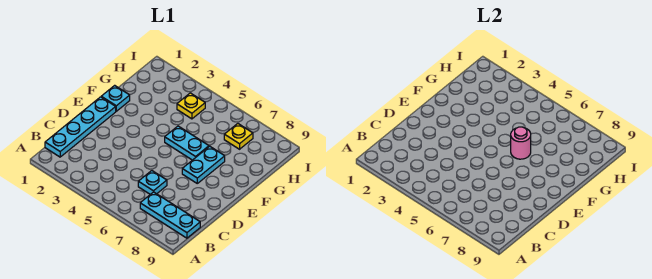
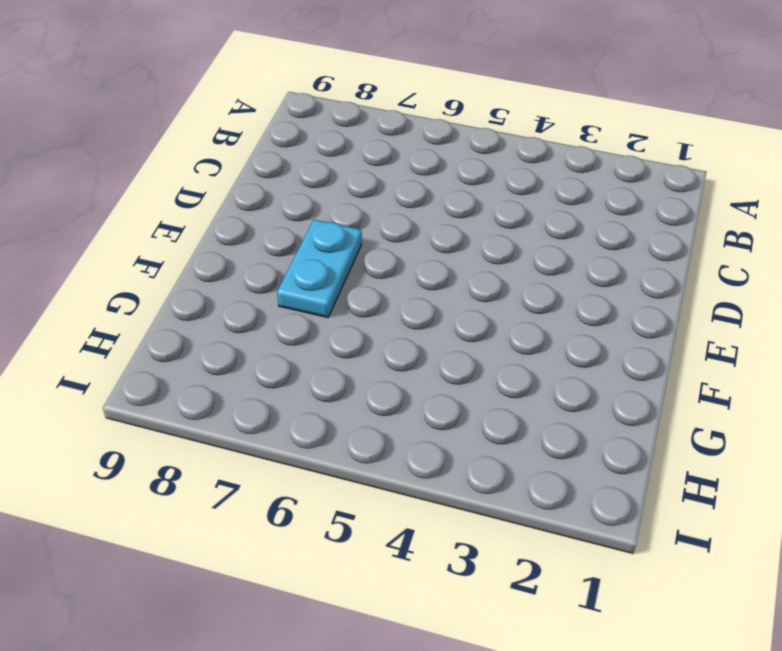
none -> cyan plate B1:E1 level 1
none -> cyan plate B7:B9 level 1

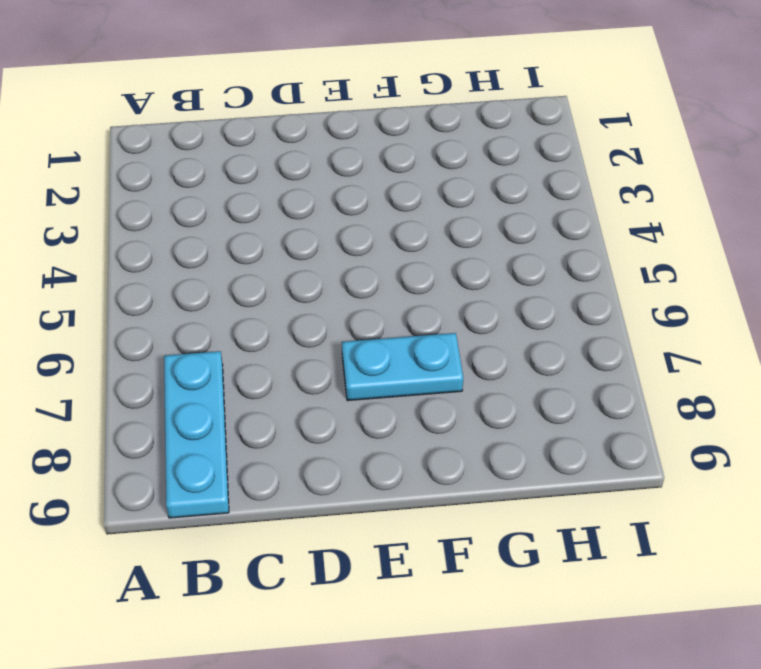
none -> cyan plate B1:E1 level 1
none -> cyan plate C6 level 1

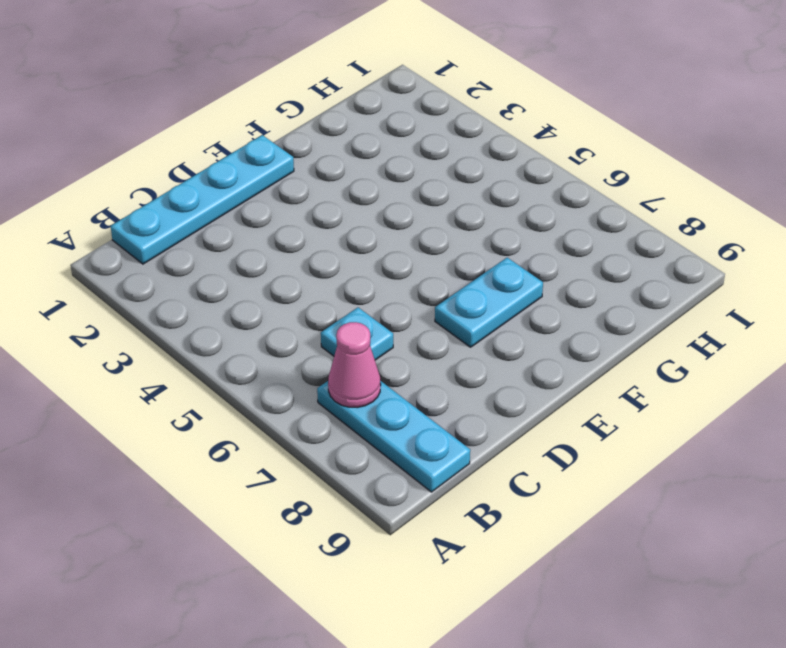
pink cone B7 level 2 -> none
none -> cyan plate F1 level 1
none -> cyan plate F5:F6 level 1

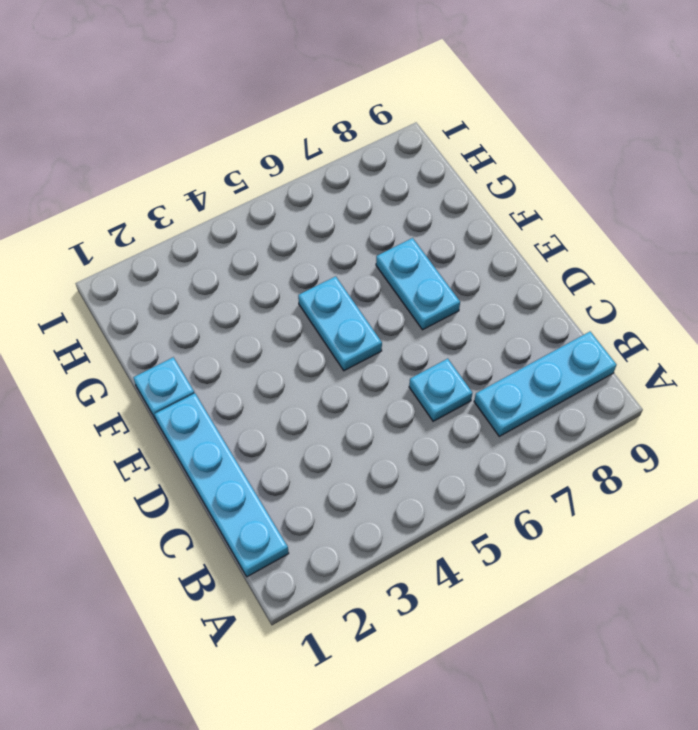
cyan plate E5:F5 level 1 -> cyan plate F5:F6 level 1
none -> yellow plate H4 level 1
none -> yellow plate H7 level 1

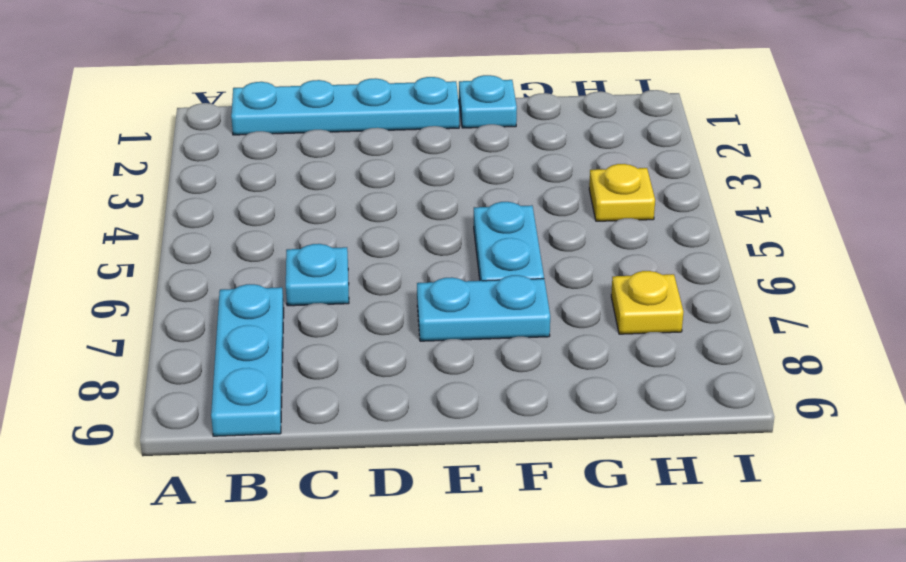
none -> pink round brick F6 level 2

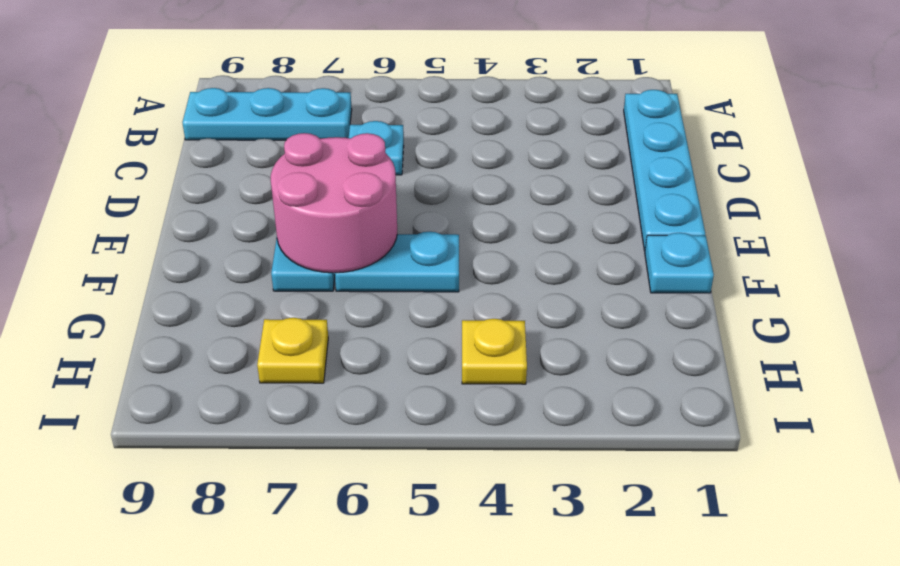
pink round brick E6:F7 level 2 -> pink round brick F6 level 2

